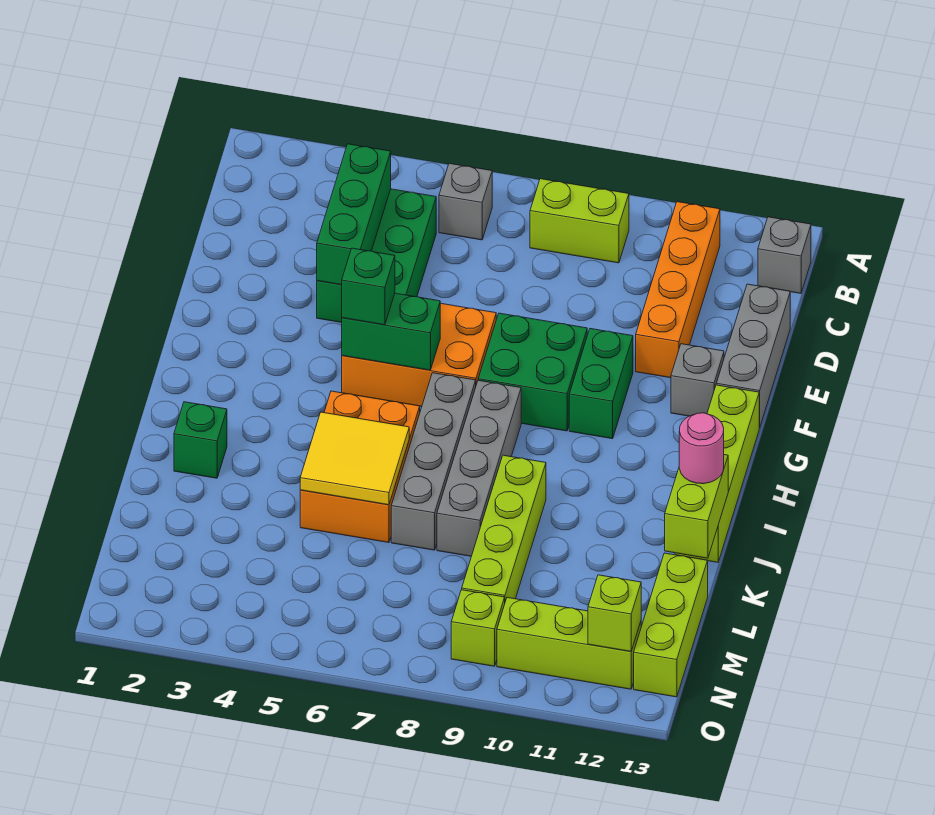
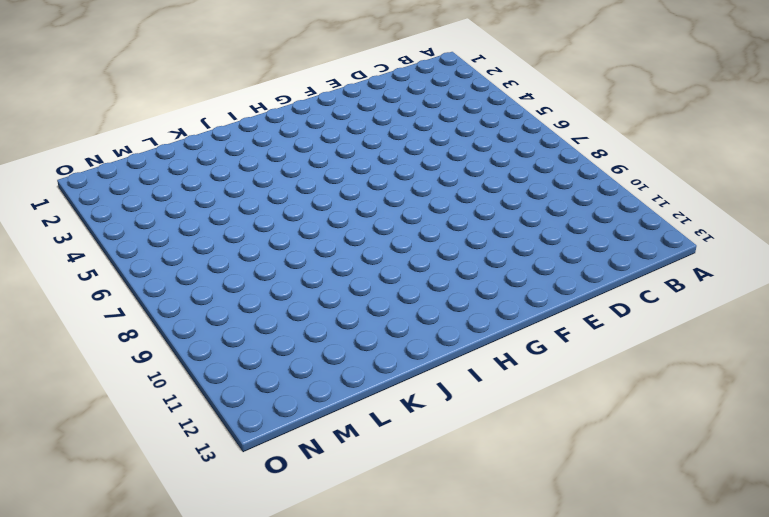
none -> grey brick B6 level 1
none -> lime brick B8:B9 level 1
none -> orange brick B11:E11 level 1

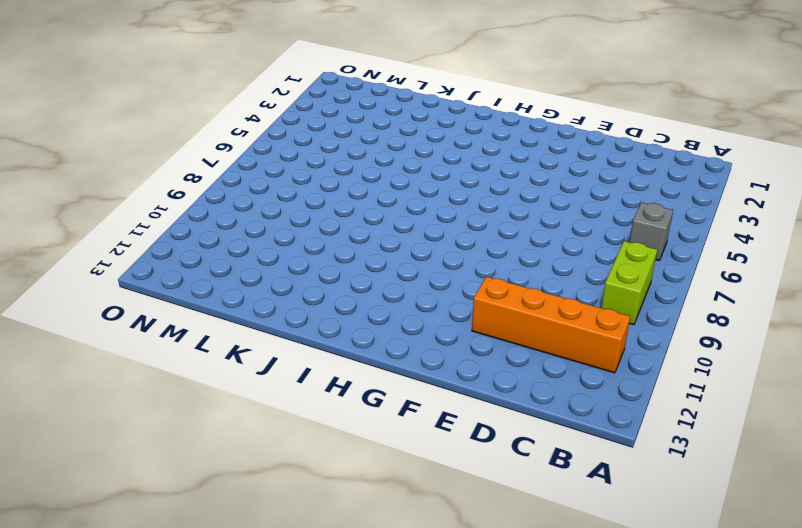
none -> grey brick B13 level 1
none -> green brick C4:E5 level 1
none -> grey brick D13:F13 level 1

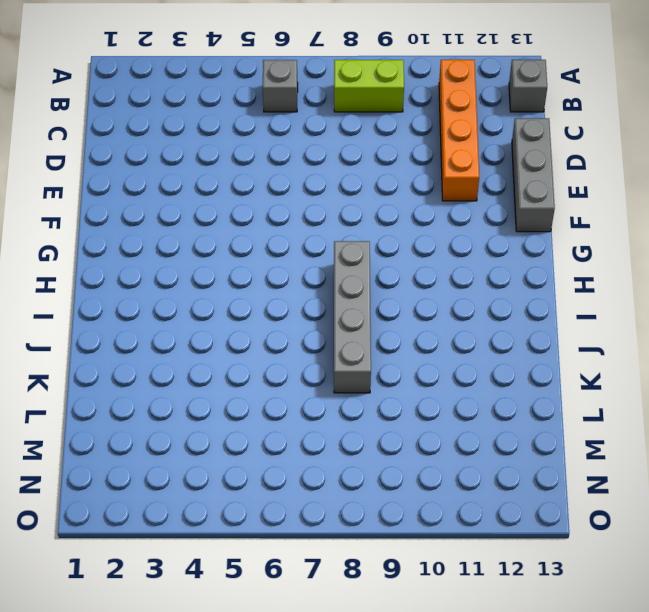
none -> green brick C4:E5 level 1
none -> orange brick F5:G7 level 1
none -> green brick F8:G9 level 1

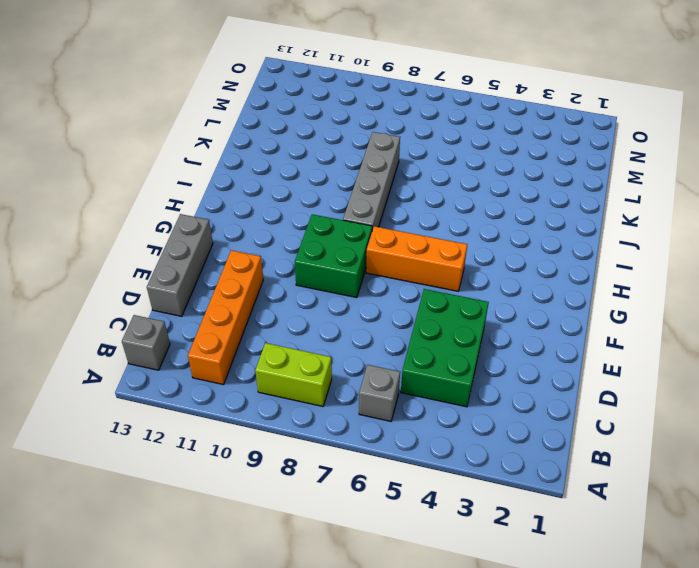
orange brick G5:G7 level 1 -> orange brick F5:G7 level 1
none -> green brick F10:G10 level 1
none -> grey brick F12 level 1
none -> lime brick G13:J13 level 1

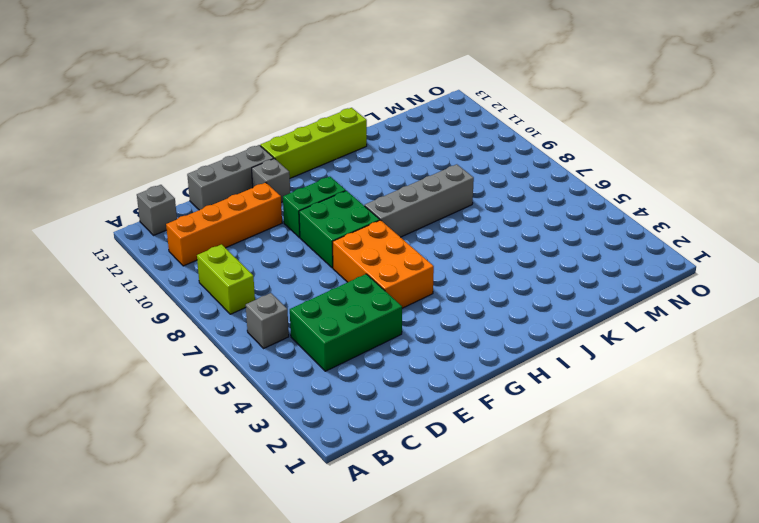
none -> grey brick H7:K7 level 1
none -> orange brick I5:K6 level 1
none -> green brick J2 level 1

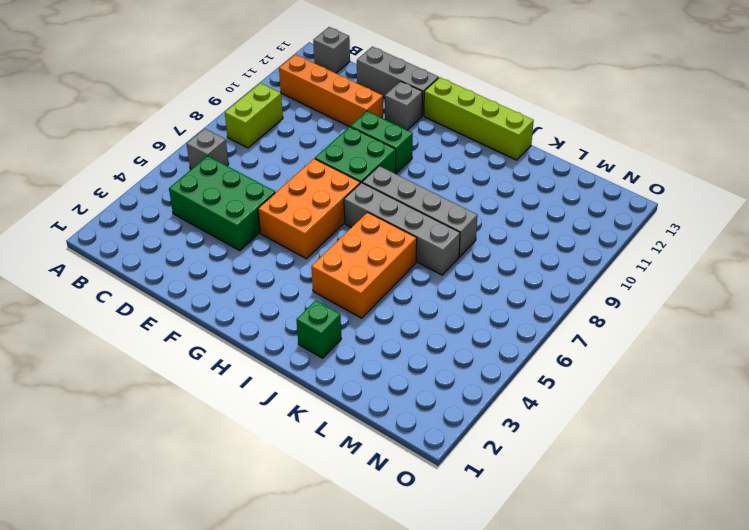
orange brick I4:J6 level 1 -> orange brick I5:K6 level 1
none -> lime brick J9:M9 level 1
none -> lime brick L13:N13 level 1
none -> lime brick N9 level 1

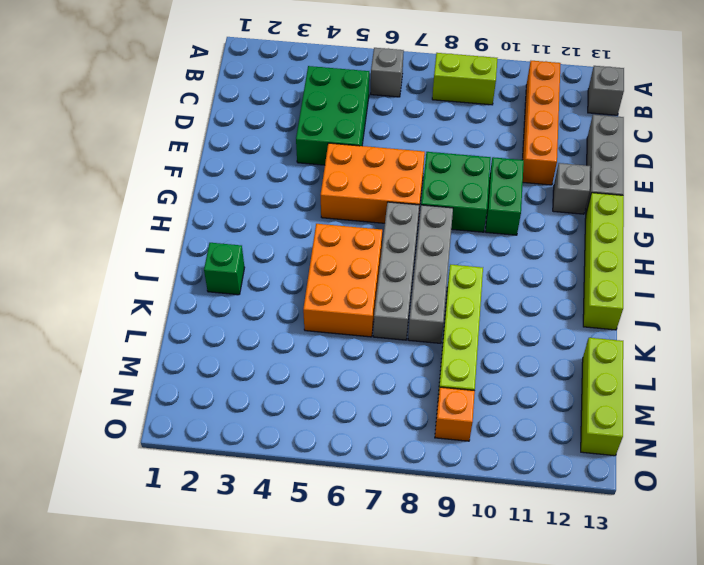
orange brick N9 level 1 -> lime brick N9 level 1
none -> lime brick N10:N12 level 1
none -> green brick C4:E4 level 2
none -> green brick G5:G6 level 2

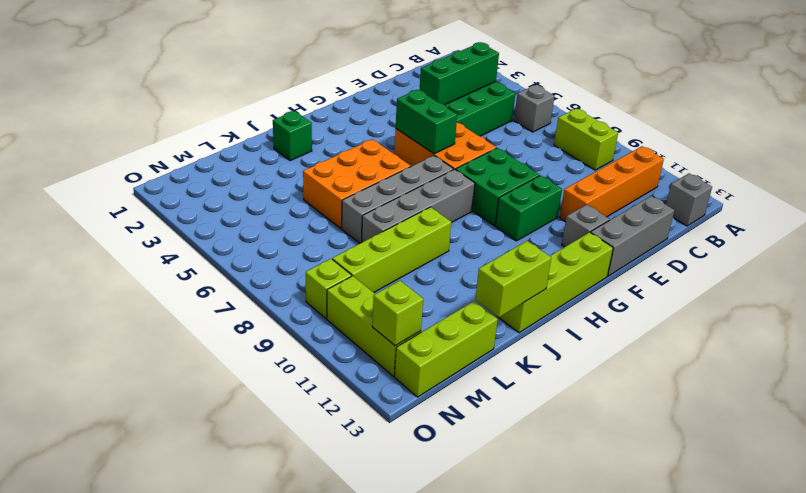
none -> yellow tile J5:K6 level 2
none -> green brick G5 level 3
none -> pink round brick J13 level 3

